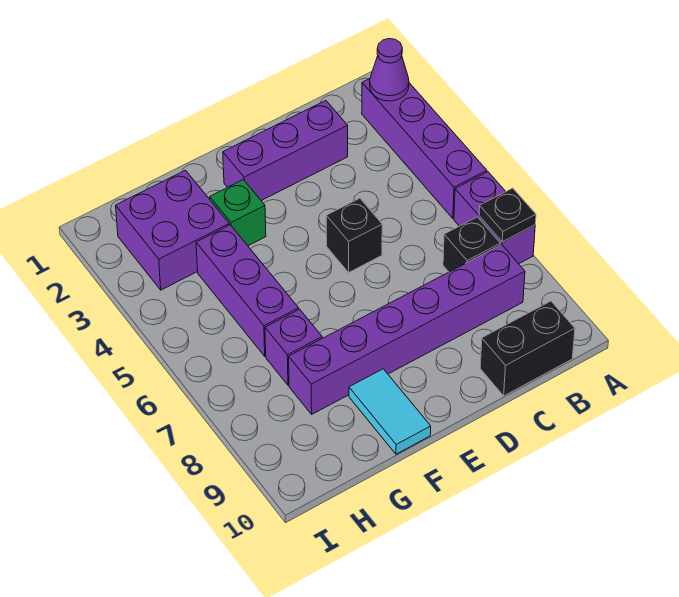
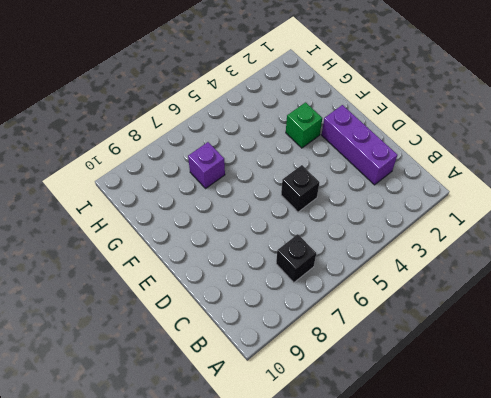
none -> purple brick A2:A5 level 1
none -> purple brick A6:A7 level 1
none -> purple brick B8:G8 level 1

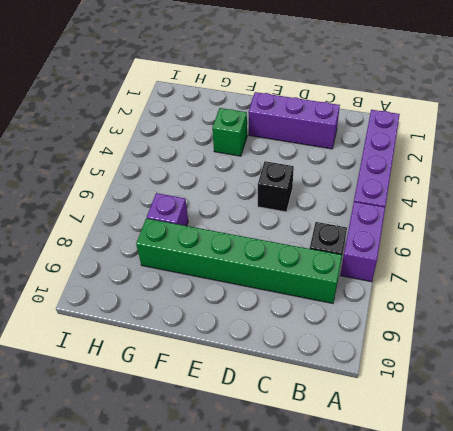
green brick B8:G8 level 1 -> purple brick B8:G8 level 1
none -> black brick B10:C10 level 1
none -> cyan tile F9:F10 level 1
none -> purple brick G2:H3 level 1

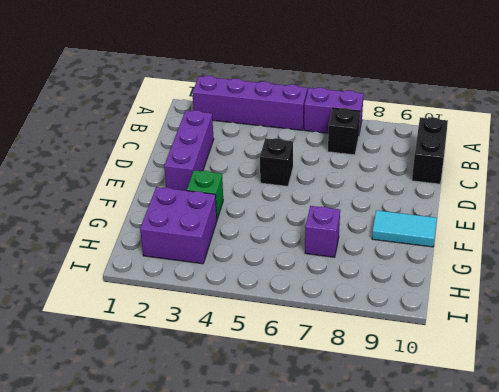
none -> purple brick B8:G8 level 1
none -> purple brick G4:G6 level 1
none -> purple cone A2 level 2

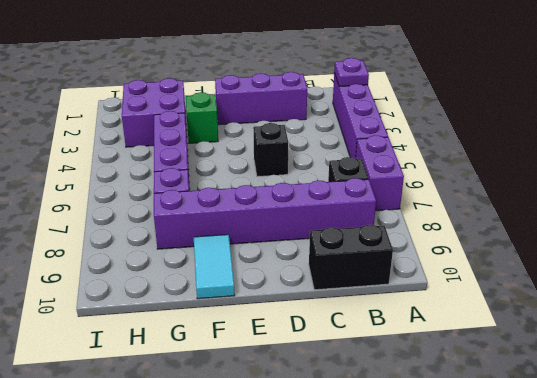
purple plate A2 level 2 -> purple cone A2 level 2
none -> black plate A7 level 2

